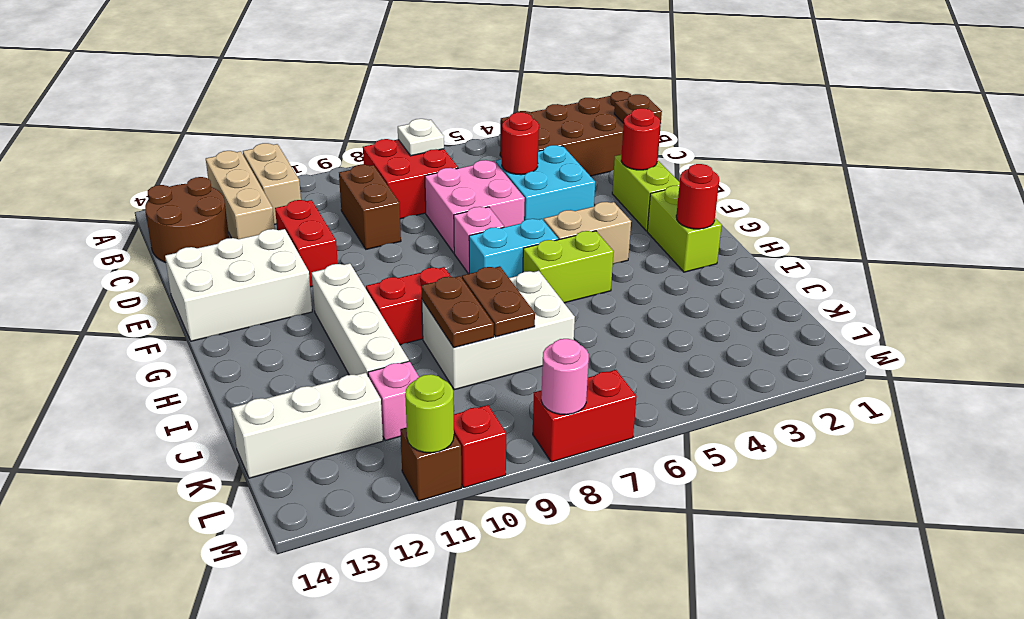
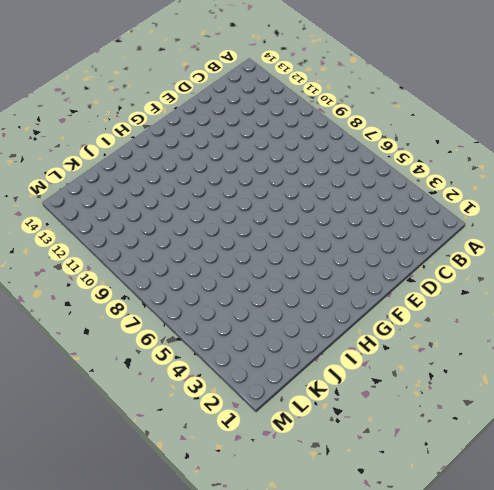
none -> tan brick A11:B11 level 1
none -> tan brick A12:C12 level 1
none -> brown brick B1:C4 level 1
none -> red brick B7:C8 level 1

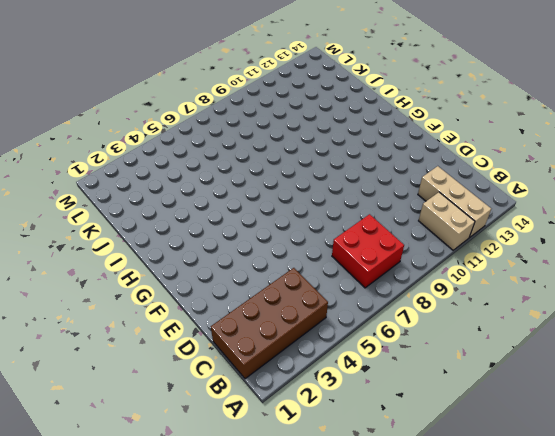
none -> brown round brick B13:C14 level 1
none -> brown brick C9:D9 level 1
none -> cyan brick D4:E5 level 1
none -> pink brick D6:E7 level 1

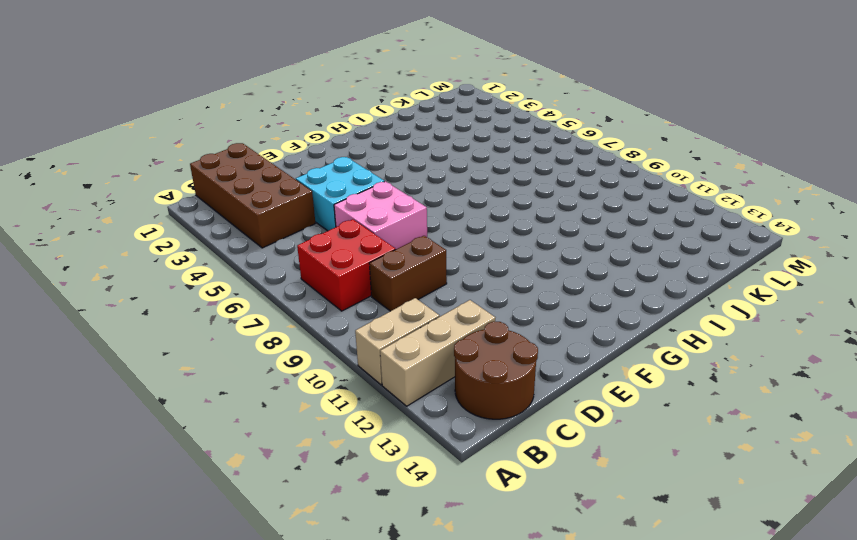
none -> red brick D11:E11 level 1
none -> lime brick E2:F2 level 1
none -> white brick E12:F14 level 1
none -> pink brick F7 level 1

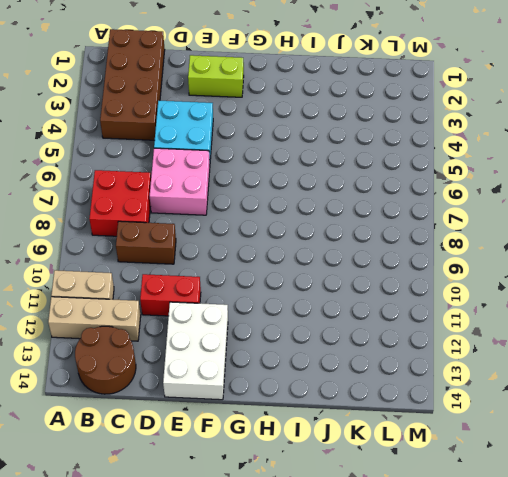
none -> pink brick F7 level 1
none -> lime brick G2:H2 level 1
none -> tan brick G4:G5 level 1
none -> cyan brick G6:G7 level 1

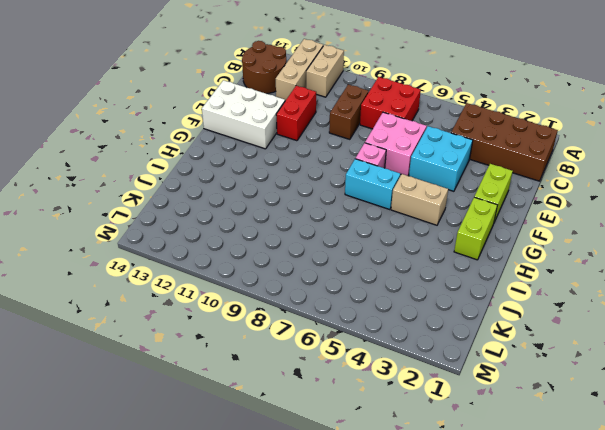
none -> white brick G11:J11 level 1
none -> lime brick H5:H6 level 1
none -> red brick H9:H10 level 1
none -> white brick I7:J9 level 1

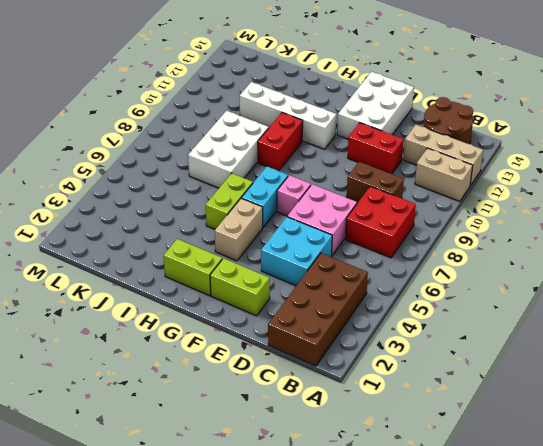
none -> pink brick K11 level 1
none -> white brick K12:K14 level 1
none -> red brick M7:M8 level 1
none -> red brick M10 level 1

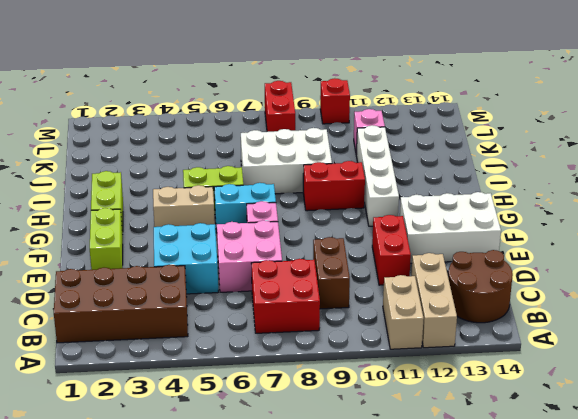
red brick L8:M8 level 1 -> red brick M7:M8 level 1
none -> white brick K12:K14 level 1
none -> brown brick M11 level 1
none -> white plate B7 level 2
none -> brown plate C1 level 2

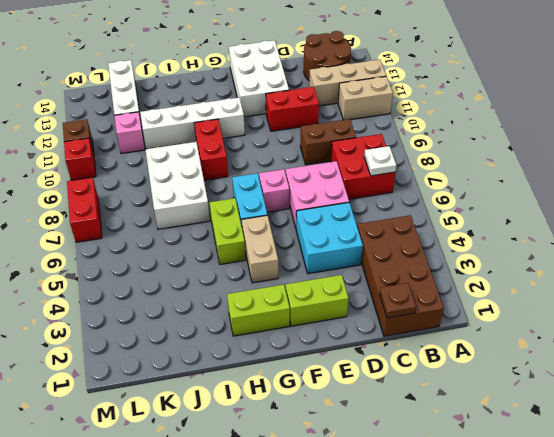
none -> red round brick D5 level 2
none -> red round brick E2 level 2
none -> red round brick H2 level 2
none -> brown plate I8:J8 level 2

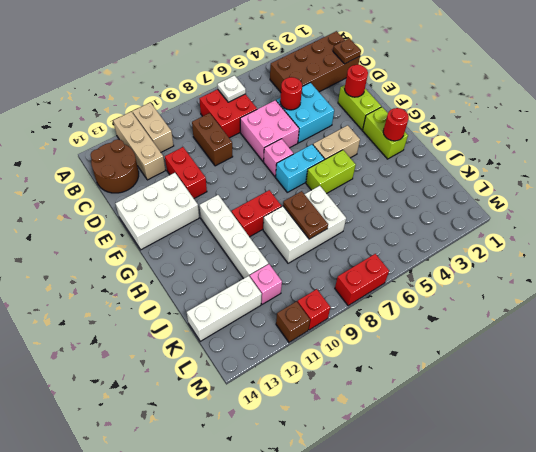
none -> brown plate I9:J9 level 2
none -> pink round brick M8 level 2
none -> lime round brick M11 level 2

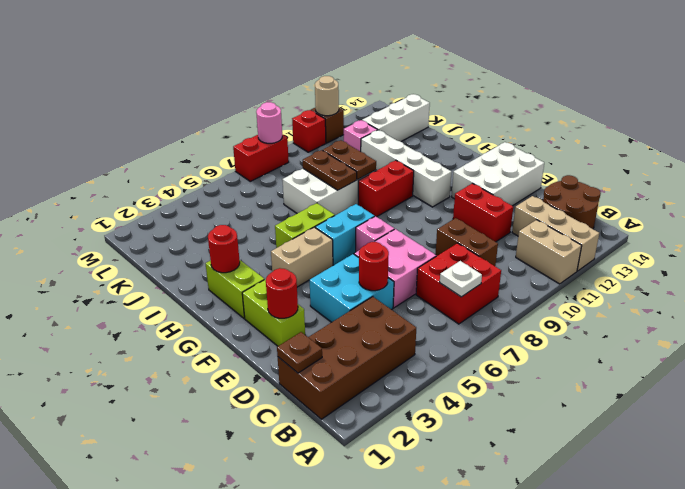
tan round brick M11 level 2 -> lime round brick M11 level 2

